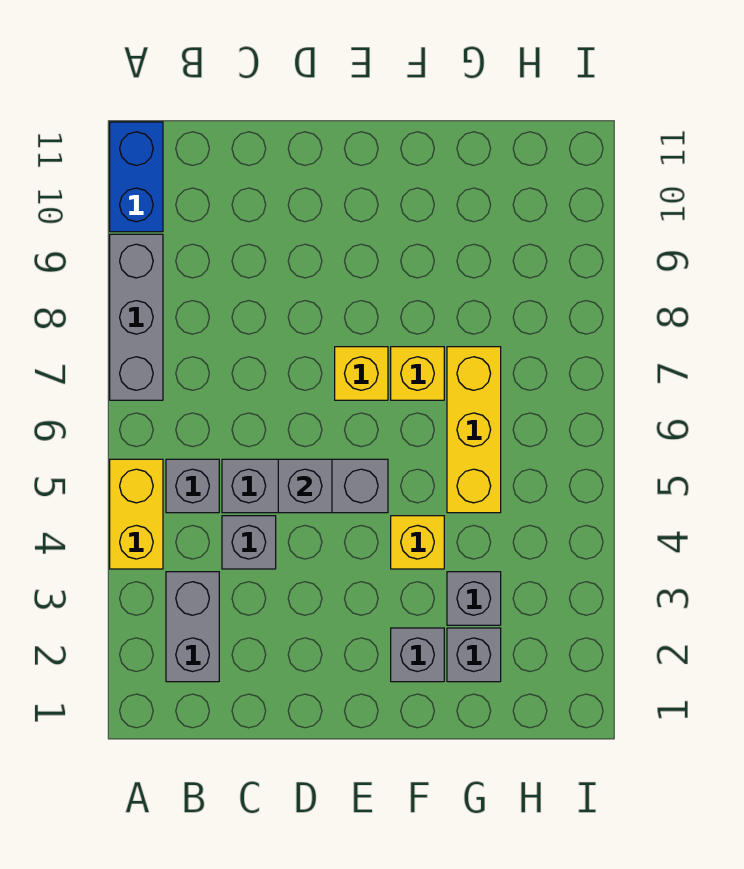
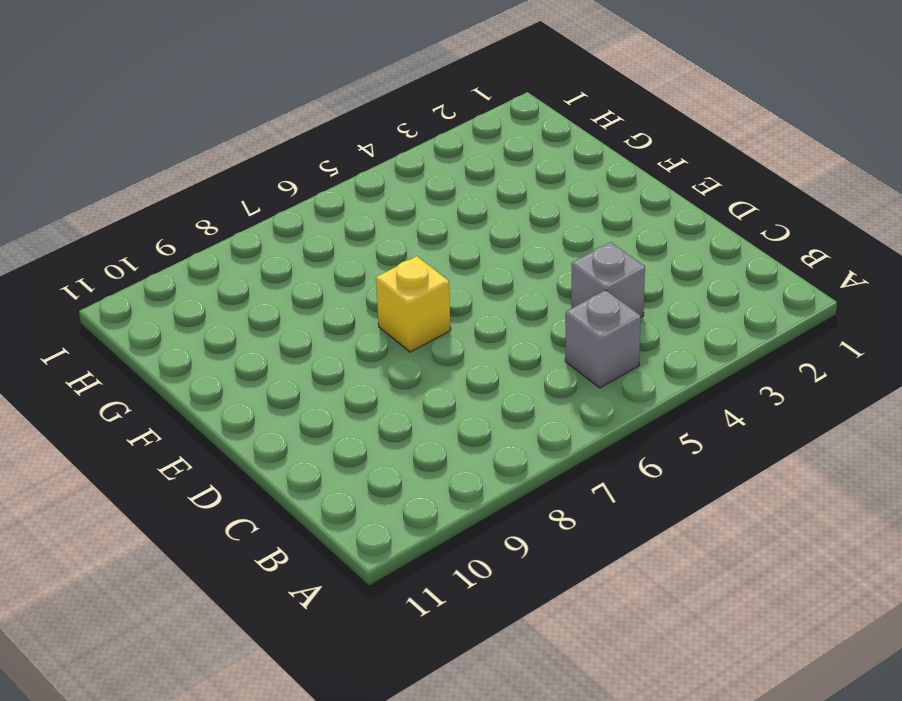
none -> yellow brick A4:A5 level 1
none -> grey brick A7:A9 level 1
none -> blue brick A10:A11 level 1

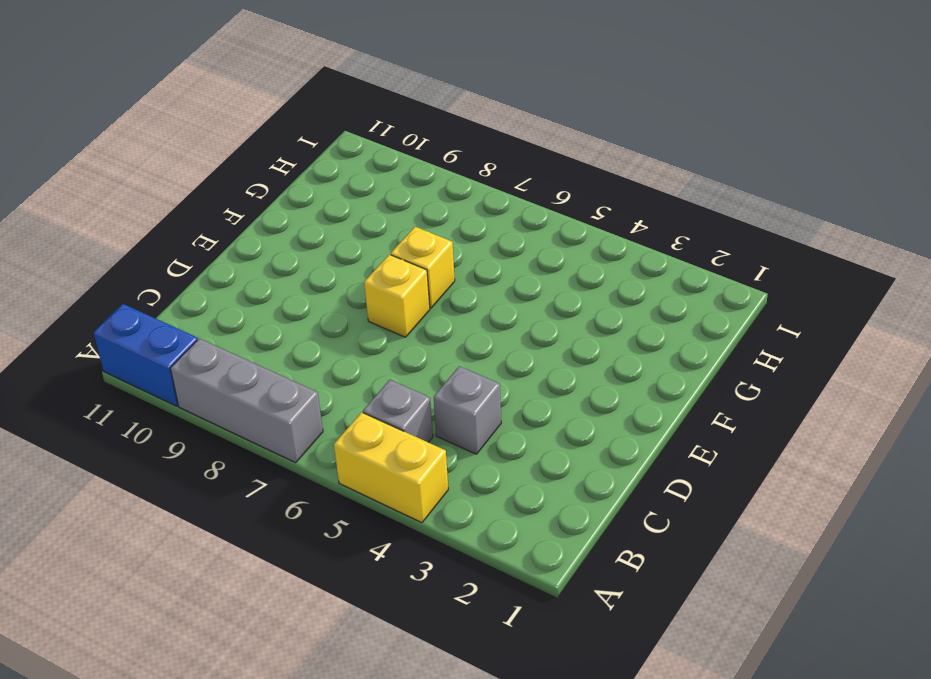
none -> grey brick B2:B3 level 1
none -> grey brick C5:E5 level 1
none -> grey brick F2 level 1

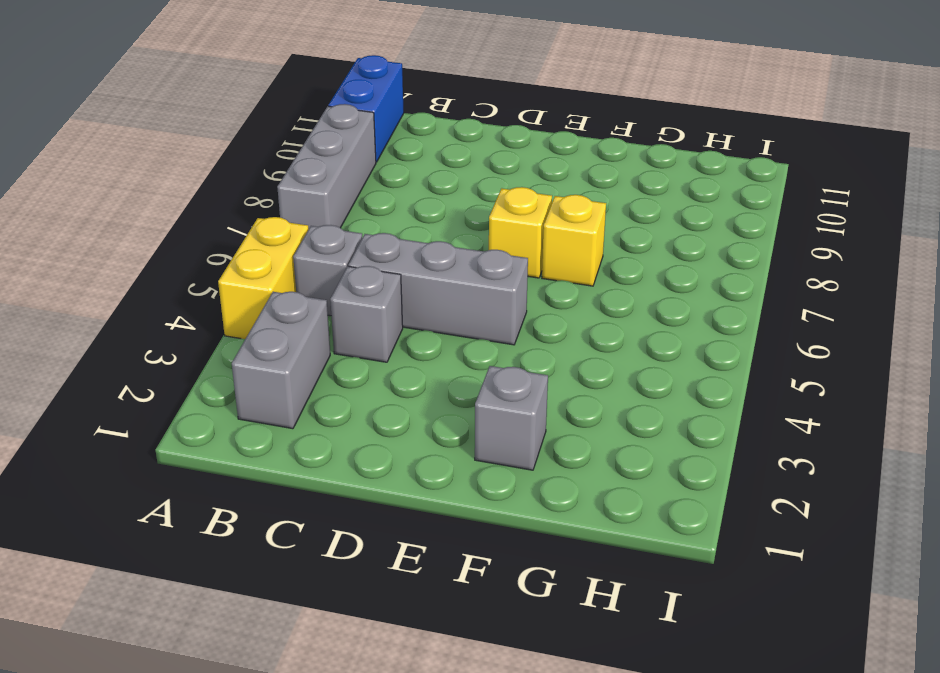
none -> yellow brick F4 level 1
none -> grey brick G2 level 1
none -> grey brick G3 level 1

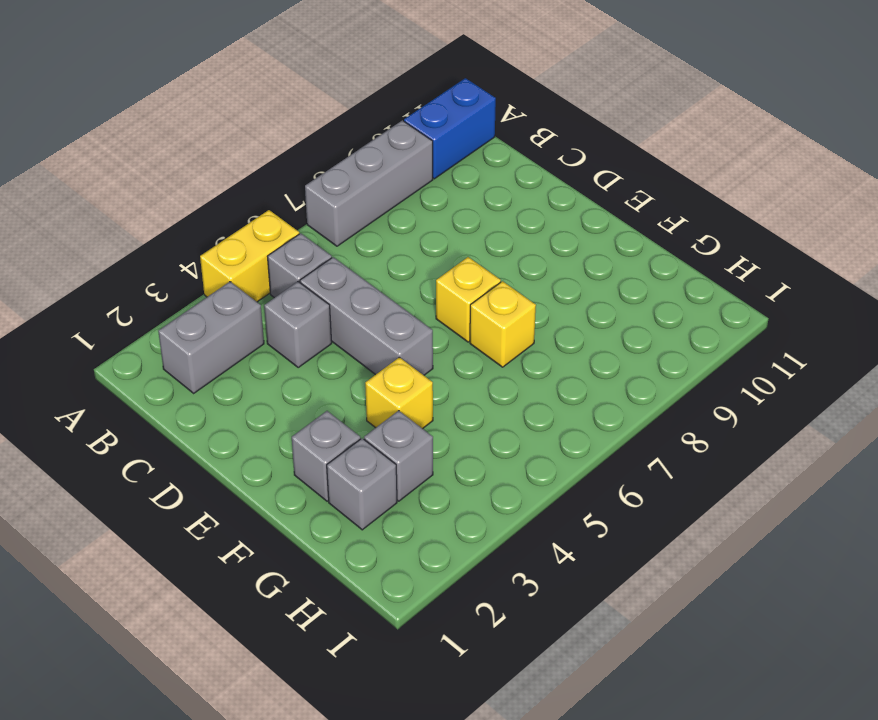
none -> yellow brick G5:G7 level 1
none -> grey brick D5 level 2

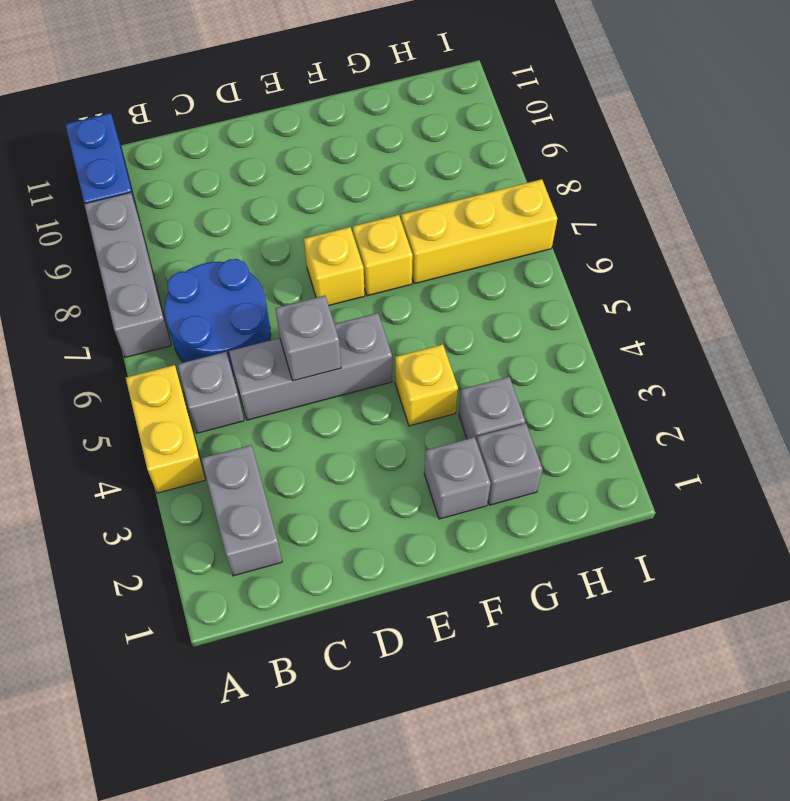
blue round brick B6:C7 level 1 -> none
yellow brick G7:I7 level 1 -> yellow brick G5:G7 level 1
none -> grey brick C4 level 1

